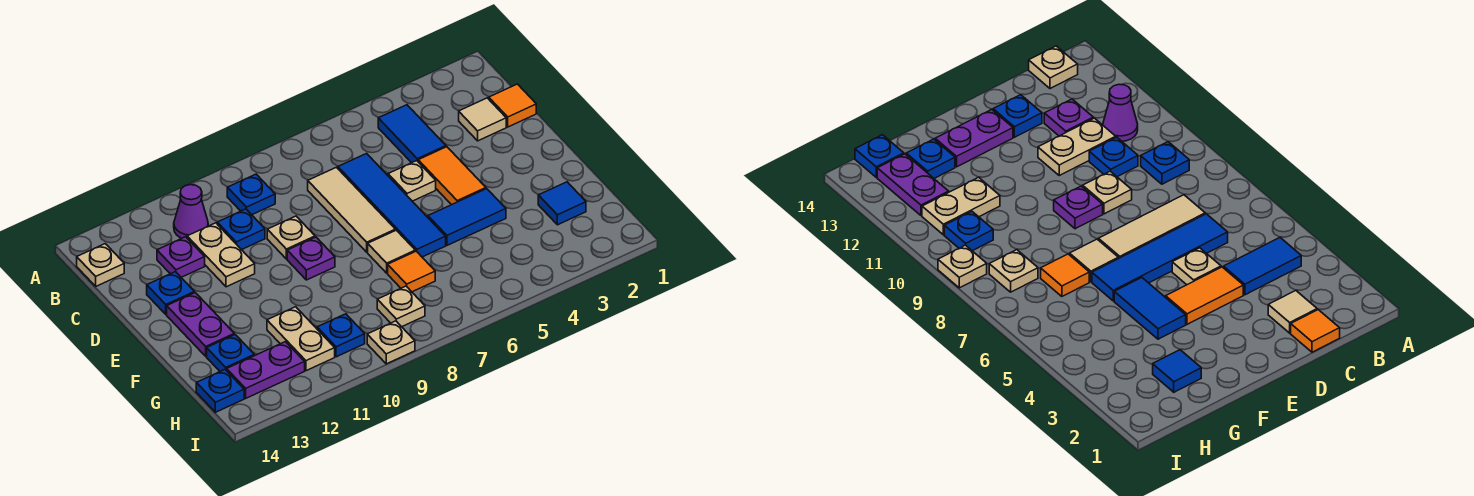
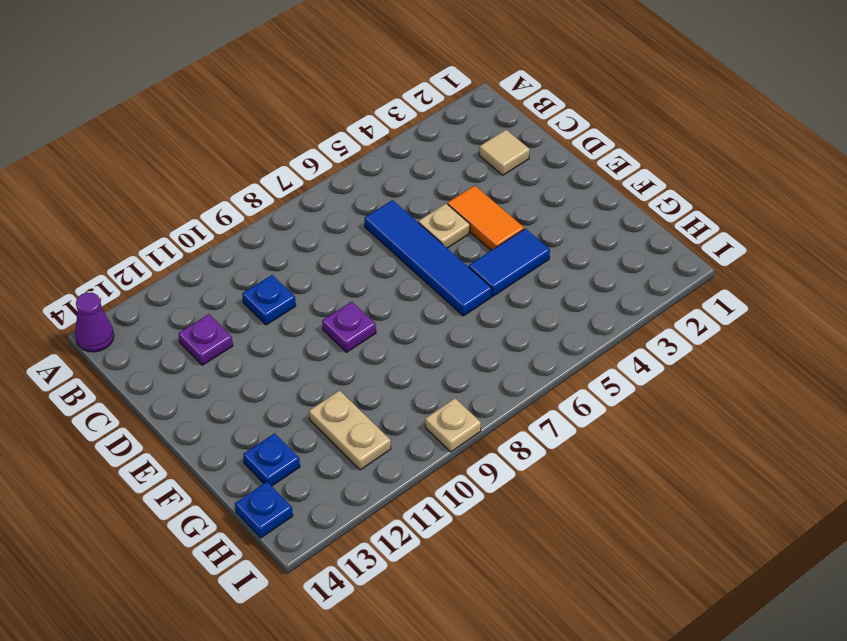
purple cone A14 level 1 -> purple cone B11 level 1
none -> blue tile B4:C4 level 1
none -> blue plate B9 level 1
none -> tan plate B14 level 1

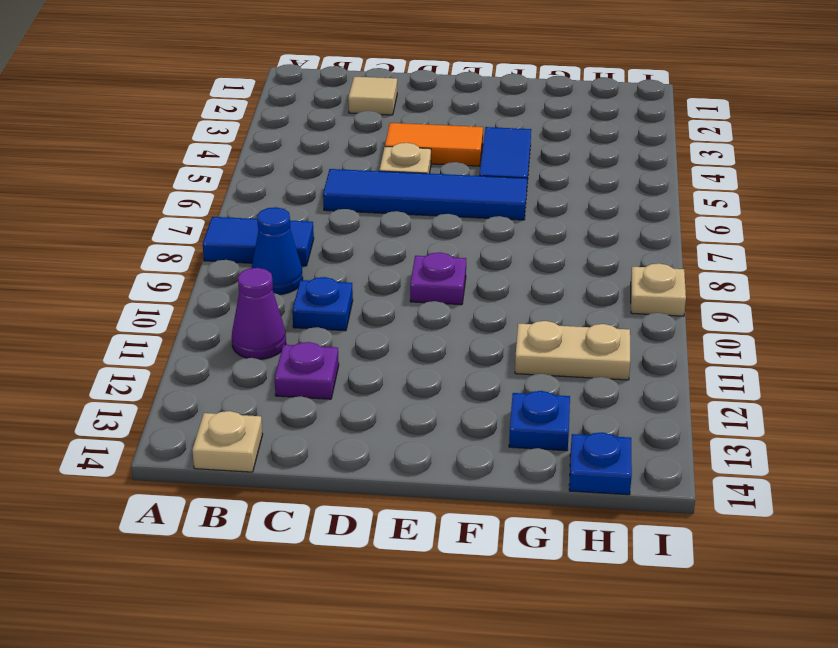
blue tile A8:B8 level 1 -> blue tile B4:C4 level 1
blue cone B9 level 1 -> blue plate B9 level 1
none -> orange tile C1 level 1
none -> tan tile C7:E7 level 1
none -> tan plate C11:D11 level 1

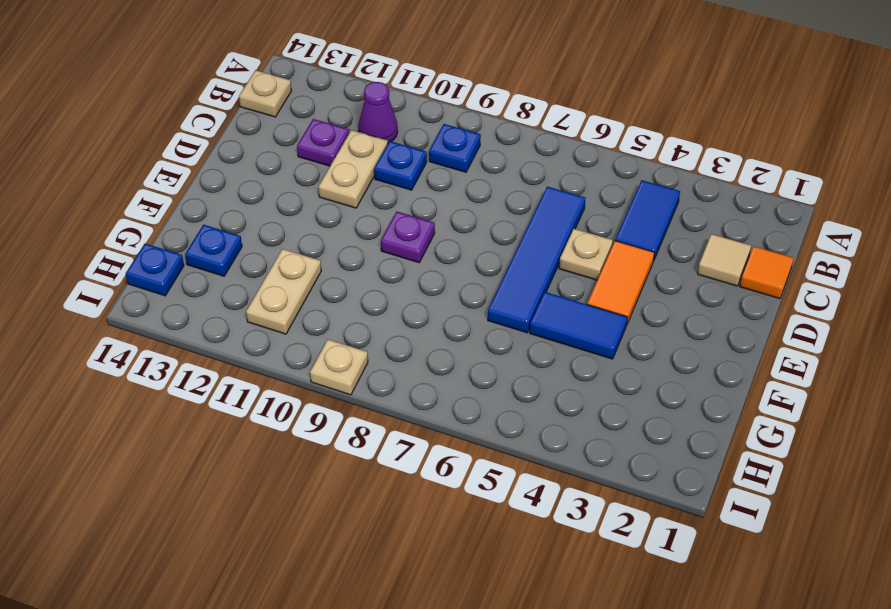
none -> tan tile C7:E7 level 1
none -> tan plate D9 level 1
none -> blue plate D13 level 1

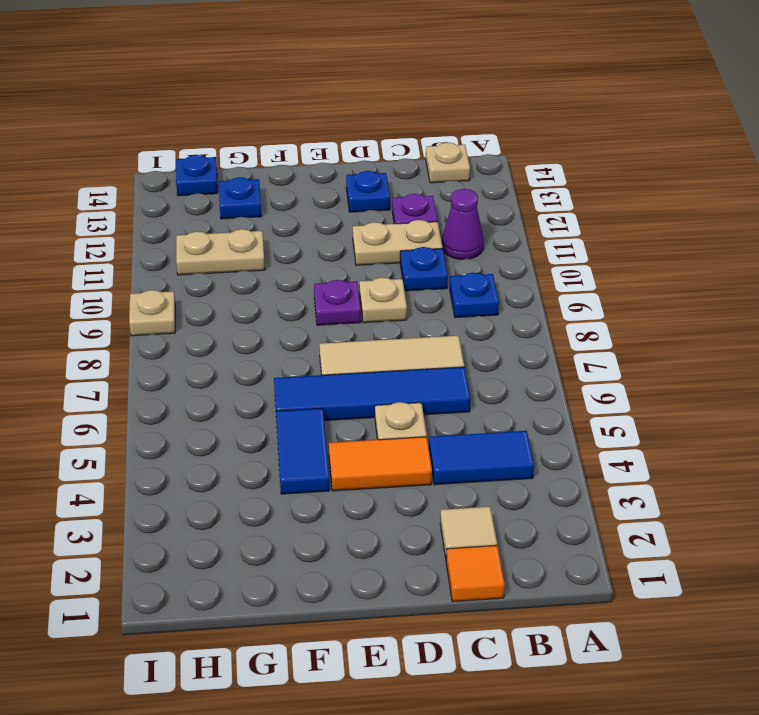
none -> purple plate E13:F13 level 1
none -> tan tile F7 level 1
none -> blue tile G2 level 1

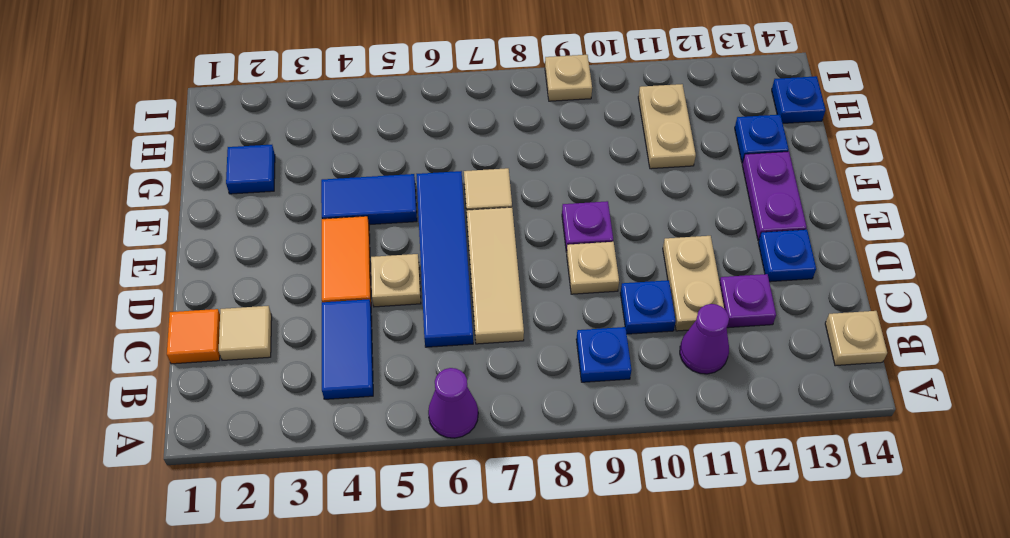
purple cone A6 level 1 -> none
none -> orange tile G7 level 1
none -> tan plate H8 level 1
none -> blue plate H10 level 1

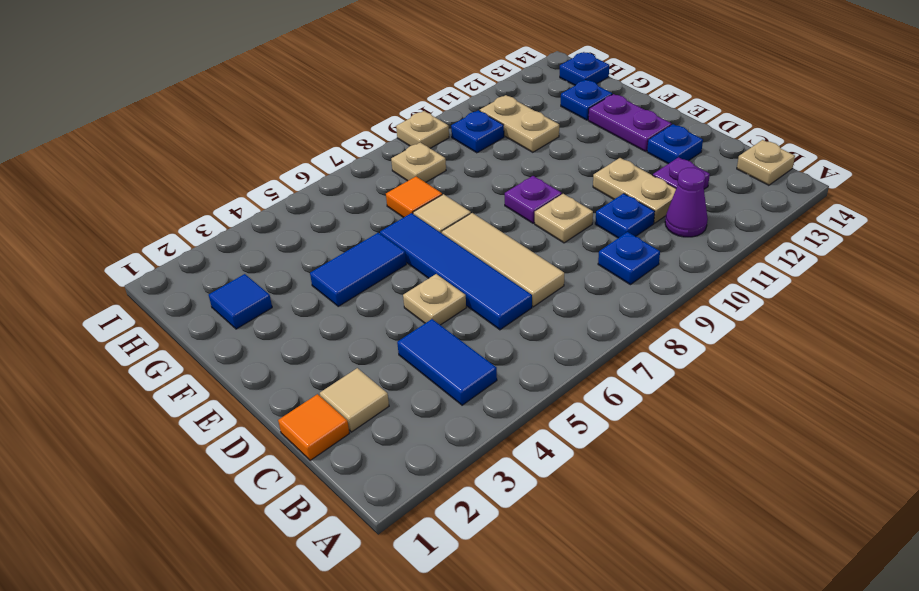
none -> orange tile D4:E4 level 1
none -> purple plate H12:H13 level 1

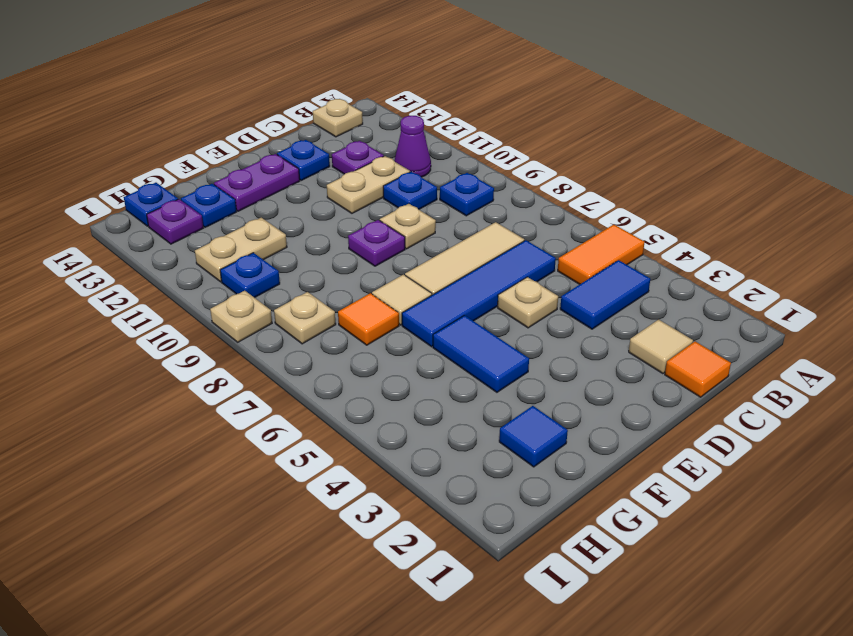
orange tile A5:B5 level 1 -> orange tile D4:E4 level 1
purple plate H13 level 1 -> purple plate H12:H13 level 1

